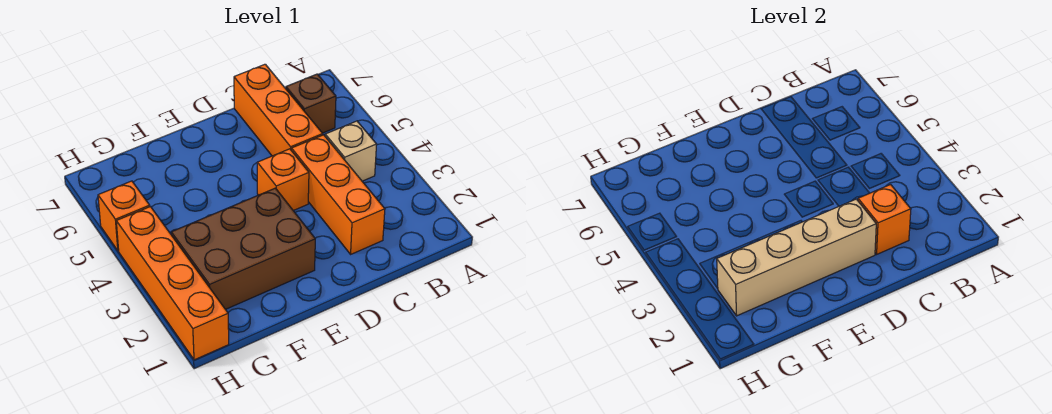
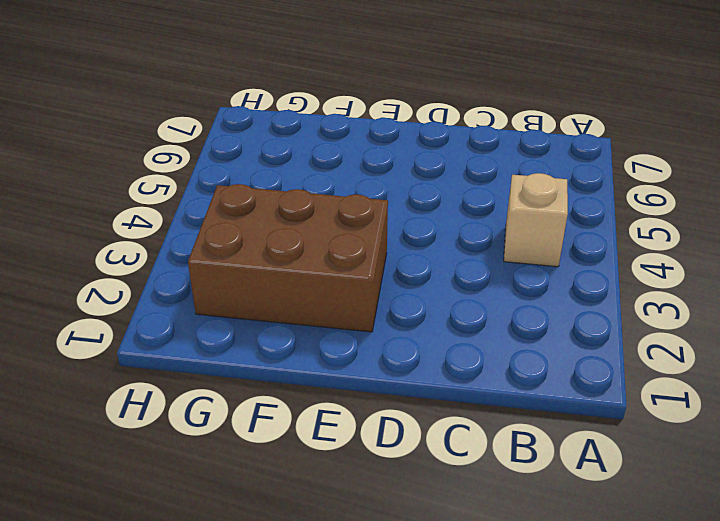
none -> brown brick B6 level 1
none -> orange brick C2:C4 level 1

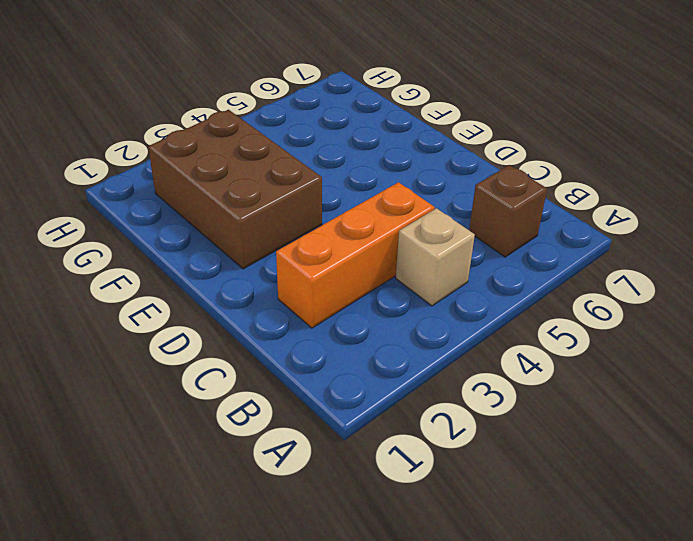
none -> orange brick C5:C7 level 1
none -> orange brick D4 level 1

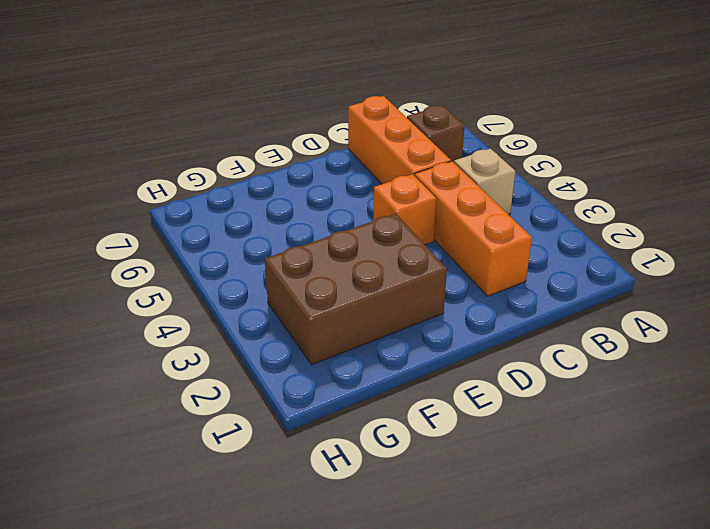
none -> orange brick H1:H4 level 1
none -> orange brick H5 level 1

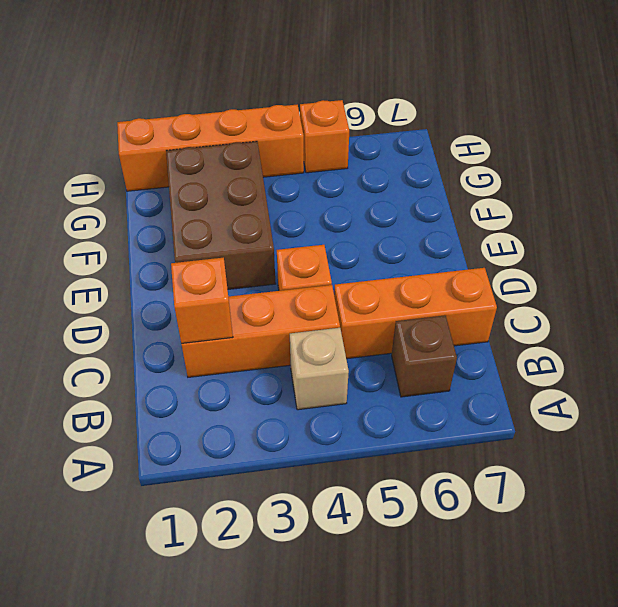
none -> tan brick D2:G2 level 2

